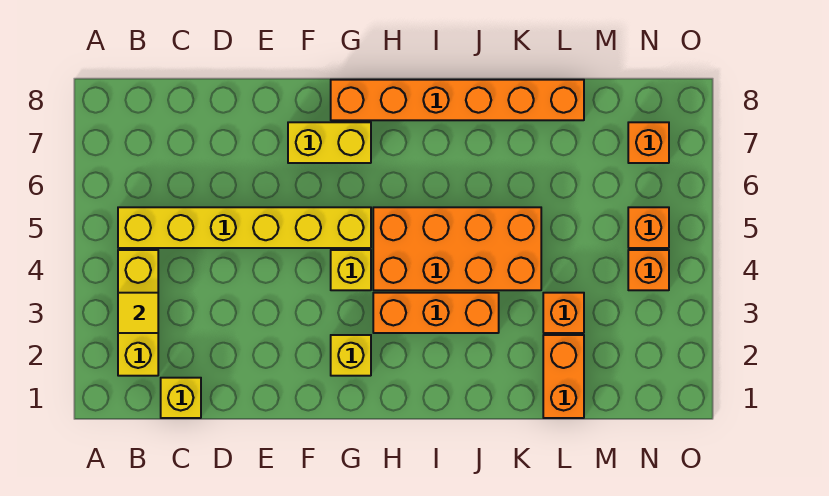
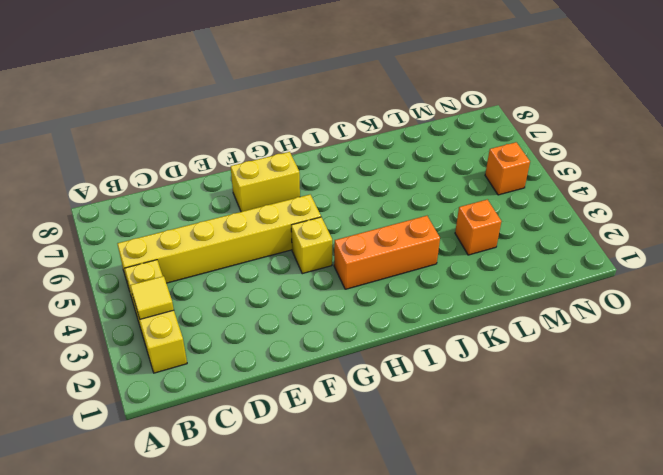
none -> yellow brick C1 level 1
none -> yellow brick G2 level 1
none -> orange brick G8:L8 level 1

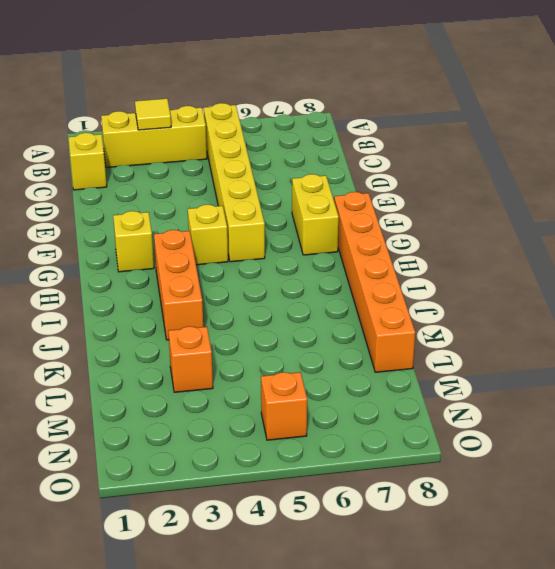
none -> orange brick H4:K5 level 1
none -> orange brick L1:L2 level 1
none -> orange brick N4 level 1

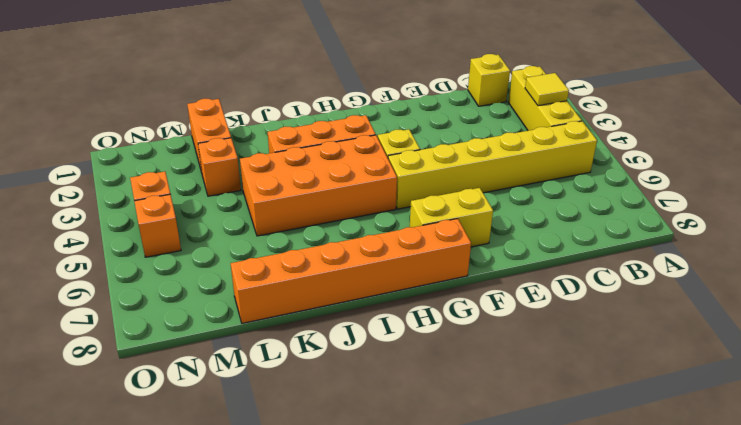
none -> yellow brick G2 level 1
none -> orange brick N7 level 1

